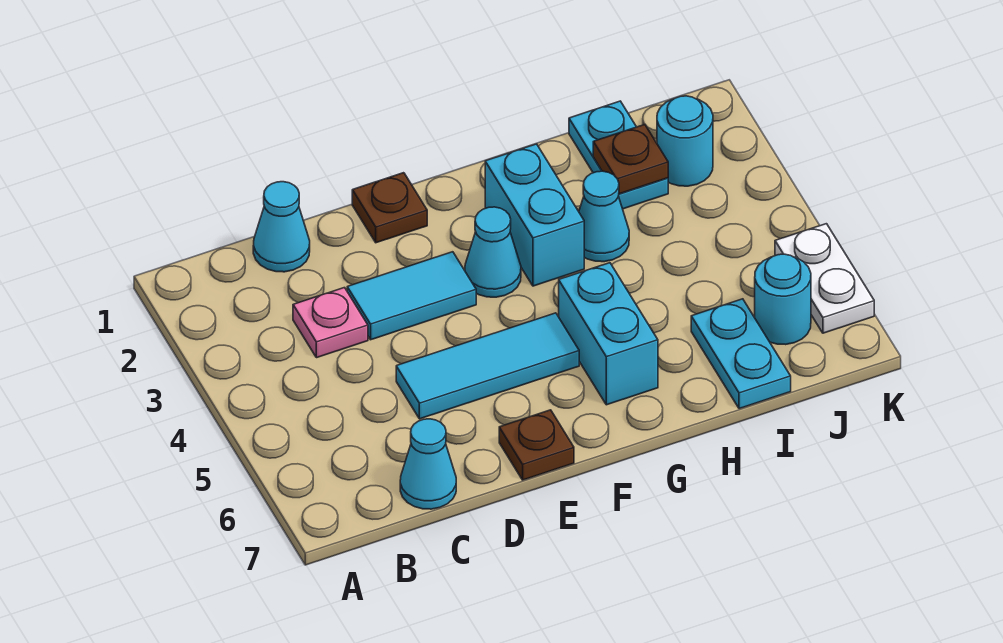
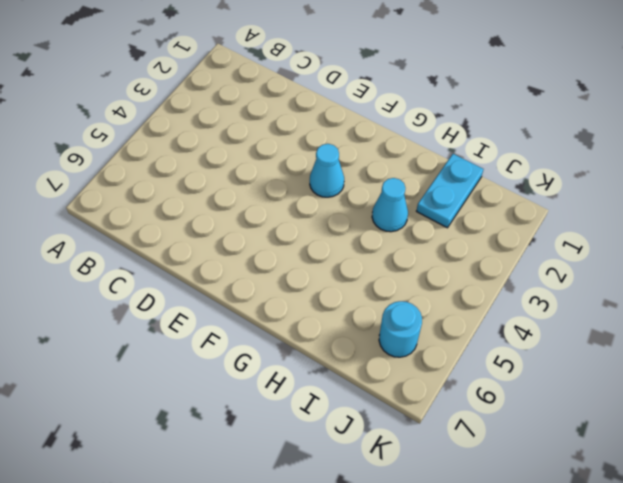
none -> cyan cone C1 level 1
none -> pink plate C3 level 1
none -> cyan cone C7 level 1

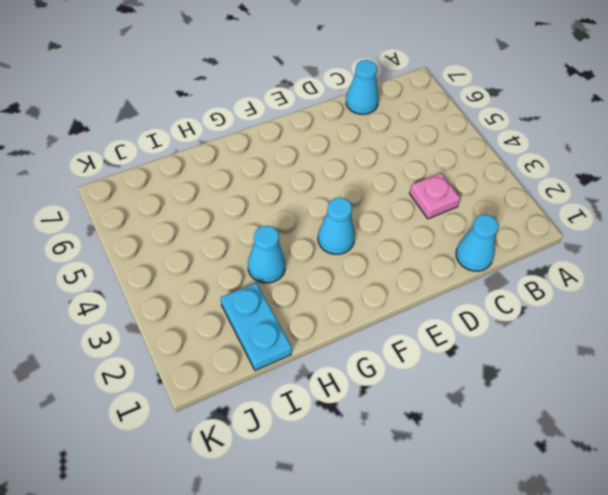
none -> cyan tile D3:E3 level 1
none -> cyan tile D5:F5 level 1
none -> brown plate E1 level 1

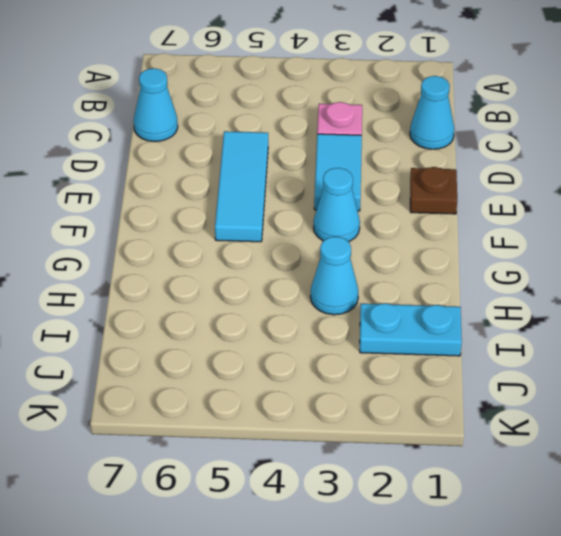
none -> brown plate E7 level 1
none -> cyan brick G2:G3 level 1
none -> cyan brick G5:G6 level 1

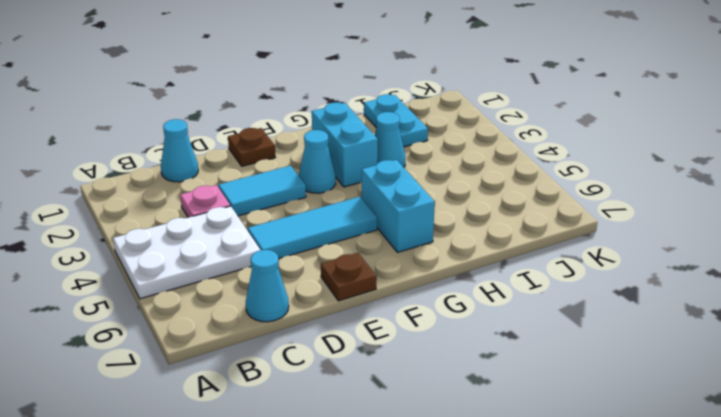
white plate A4:C5 level 1 -> none
none -> cyan plate I6:I7 level 1
none -> cyan round brick J2 level 1
none -> cyan round brick J6 level 1

